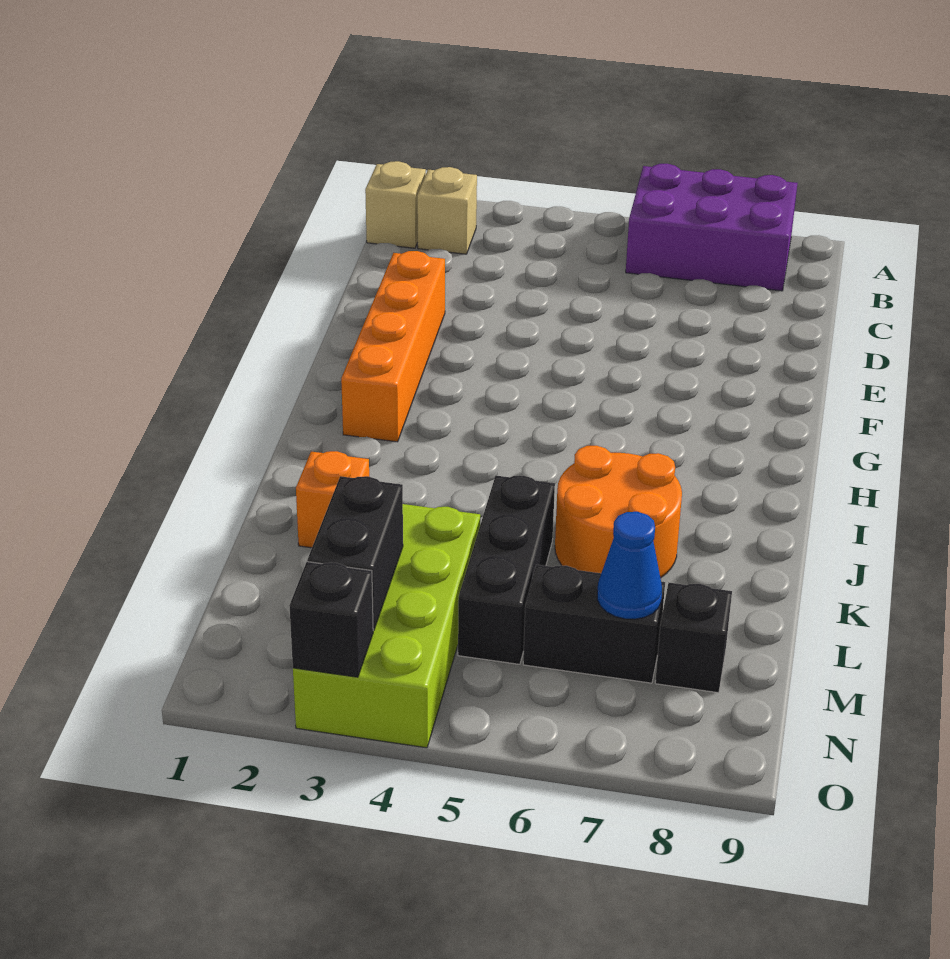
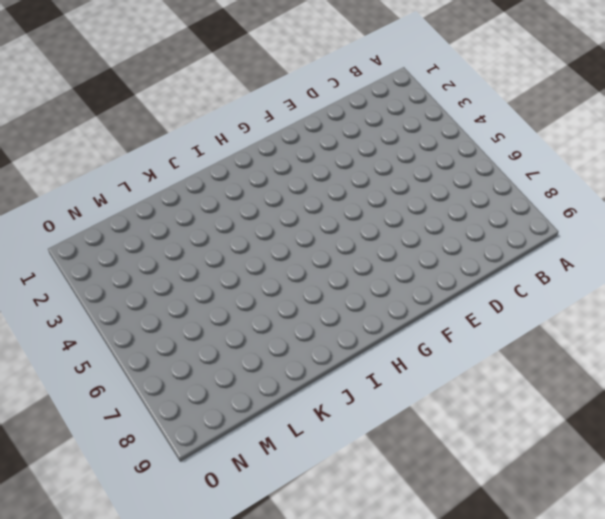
none -> purple brick A6:B8 level 1
none -> tan brick B1 level 1
none -> tan brick B2 level 1

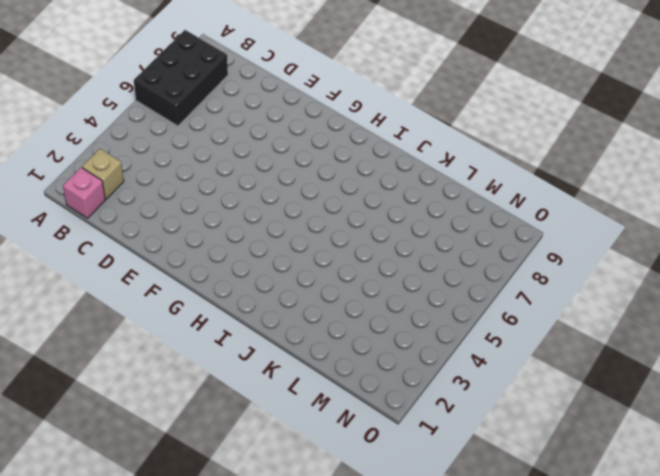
black brick A6:B8 level 1 -> purple brick A6:B8 level 1
pink brick B1 level 1 -> tan brick B1 level 1
none -> orange brick E2:H2 level 1
none -> orange round brick J6:K7 level 1
none -> orange brick K2 level 1

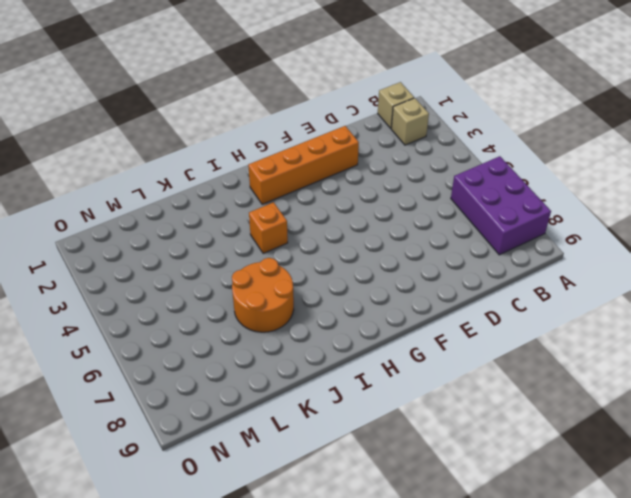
orange brick I4 level 1 -> orange brick K2 level 1
none -> black brick K5:M5 level 1
none -> lime brick L3:O4 level 1
none -> black brick M6:M7 level 1

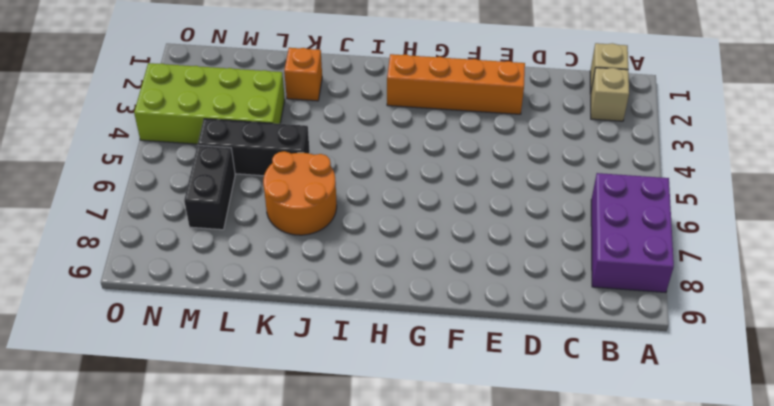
none -> black brick M8 level 1
none -> black brick M3:N3 level 2
none -> blue cone M7 level 2

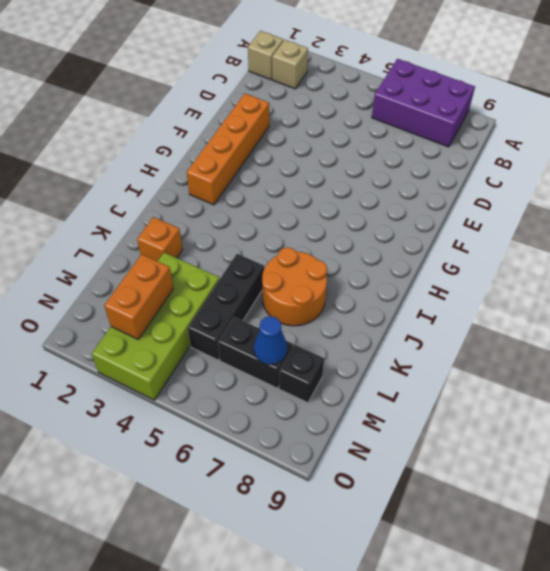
orange brick M3:N3 level 2 -> black brick M3:N3 level 2
none -> black brick O3 level 2

